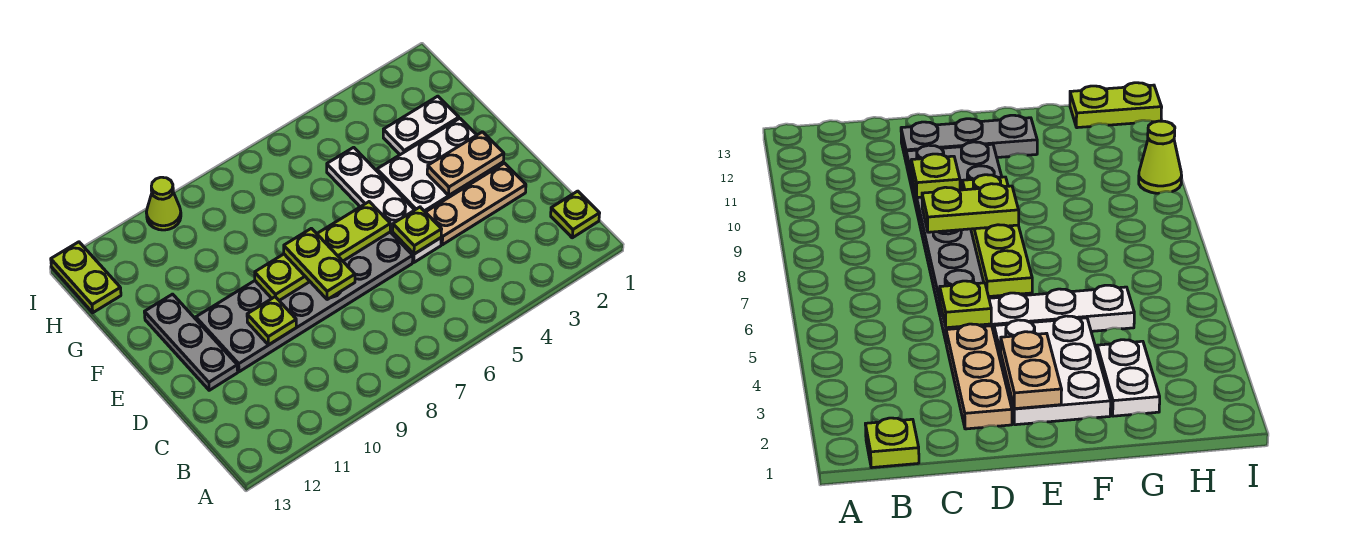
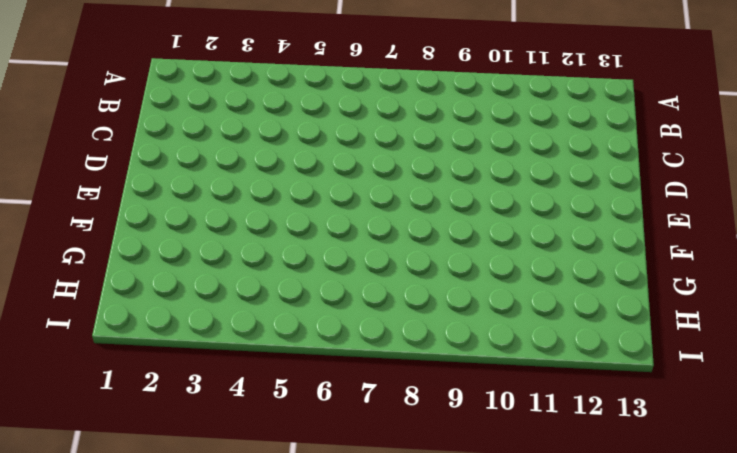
none -> lime plate B1 level 1
none -> tan plate D2:D4 level 1
none -> white plate D5:G5 level 1

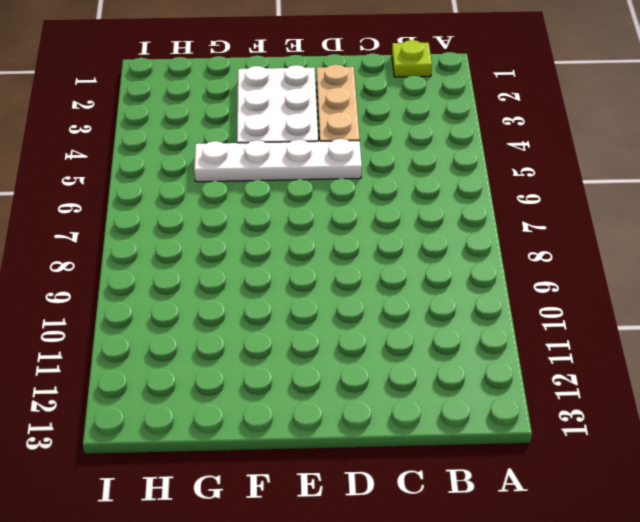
none -> grey plate D6:E11 level 1
none -> grey plate D12:F12 level 1
none -> white plate G2:G3 level 1

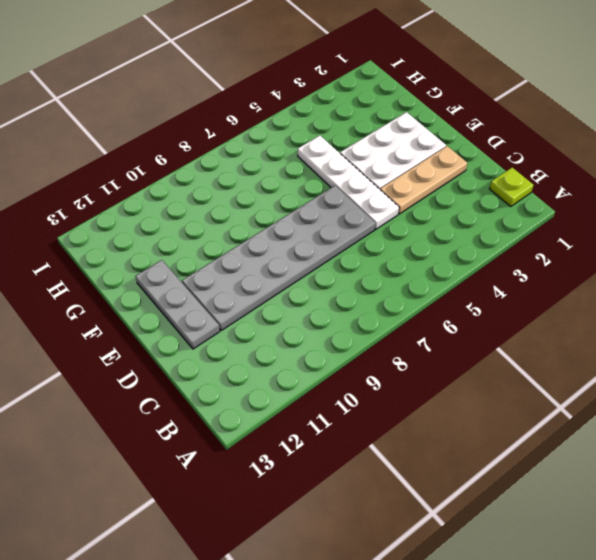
none -> white plate G2:G3 level 1
none -> lime plate H13:I13 level 1
none -> lime cone I10 level 1

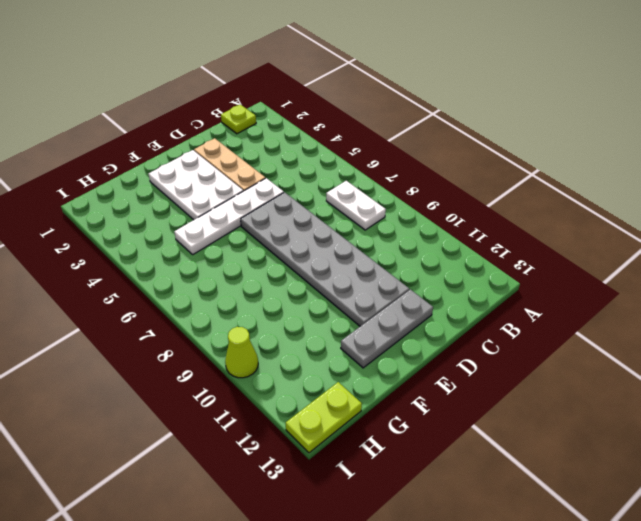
white plate B7:B8 level 1 -> white plate G2:G3 level 1
none -> lime plate D5 level 2
none -> lime plate D10 level 2
none -> tan plate E2:E3 level 2

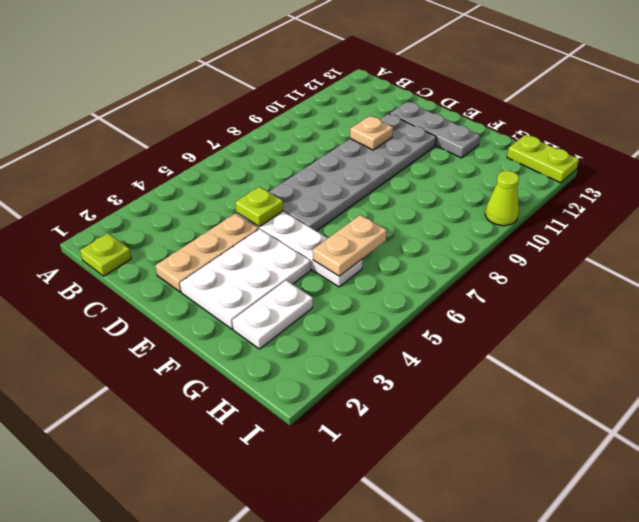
tan plate D10 level 2 -> lime plate D10 level 2
tan plate G5:G6 level 2 -> tan plate E2:E3 level 2
none -> lime plate E6:E9 level 2
none -> lime plate D8:E8 level 3

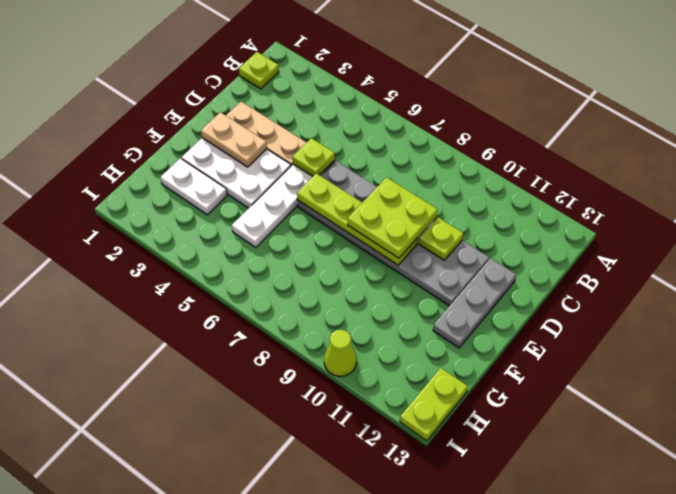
lime plate D8:E9 level 3 -> lime plate D8:E8 level 3

